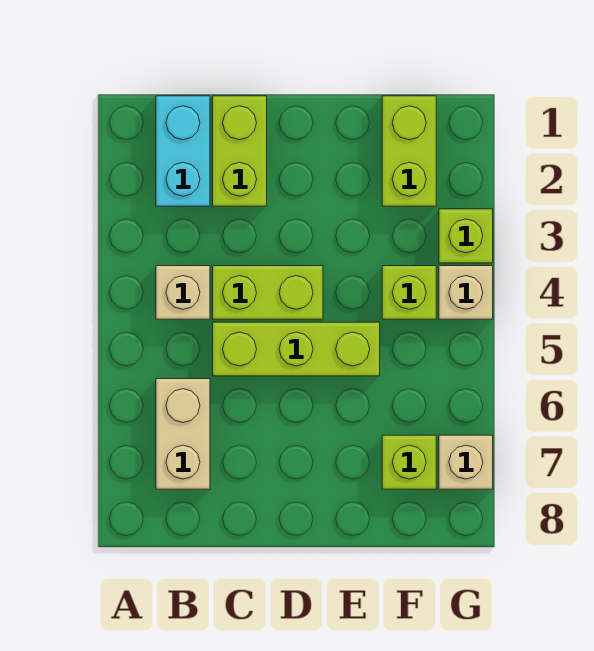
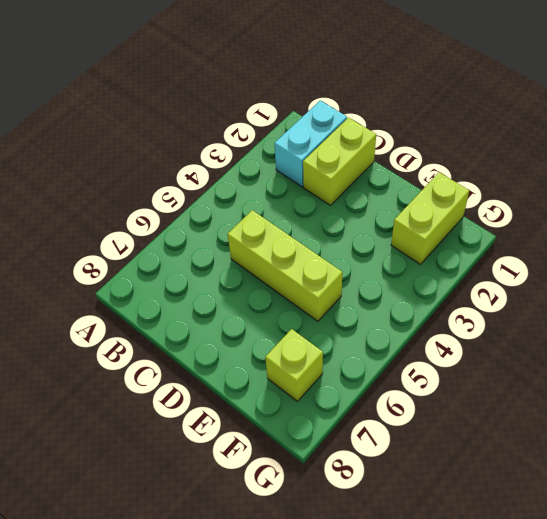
none -> tan brick B4 level 1
none -> tan brick B6:B7 level 1
none -> lime brick C4:D4 level 1

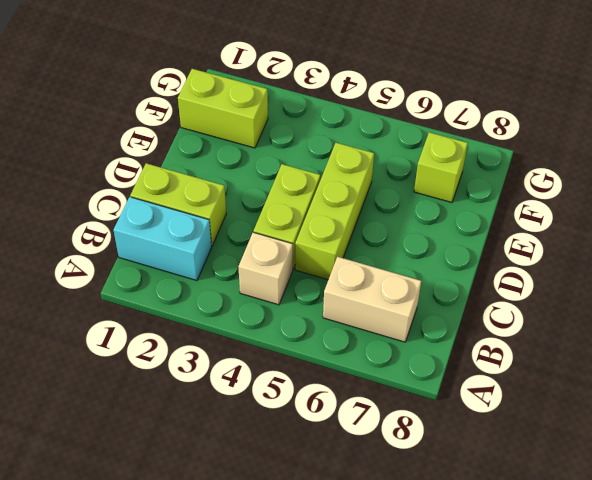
none -> lime brick F4 level 1
none -> lime brick G3 level 1
none -> tan brick G4 level 1

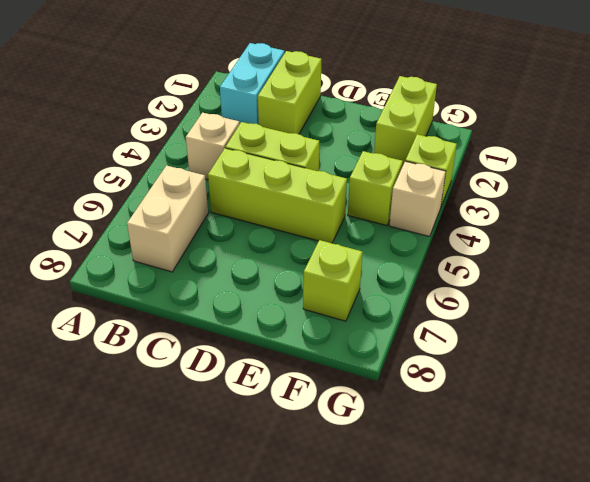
none -> tan brick G7 level 1

